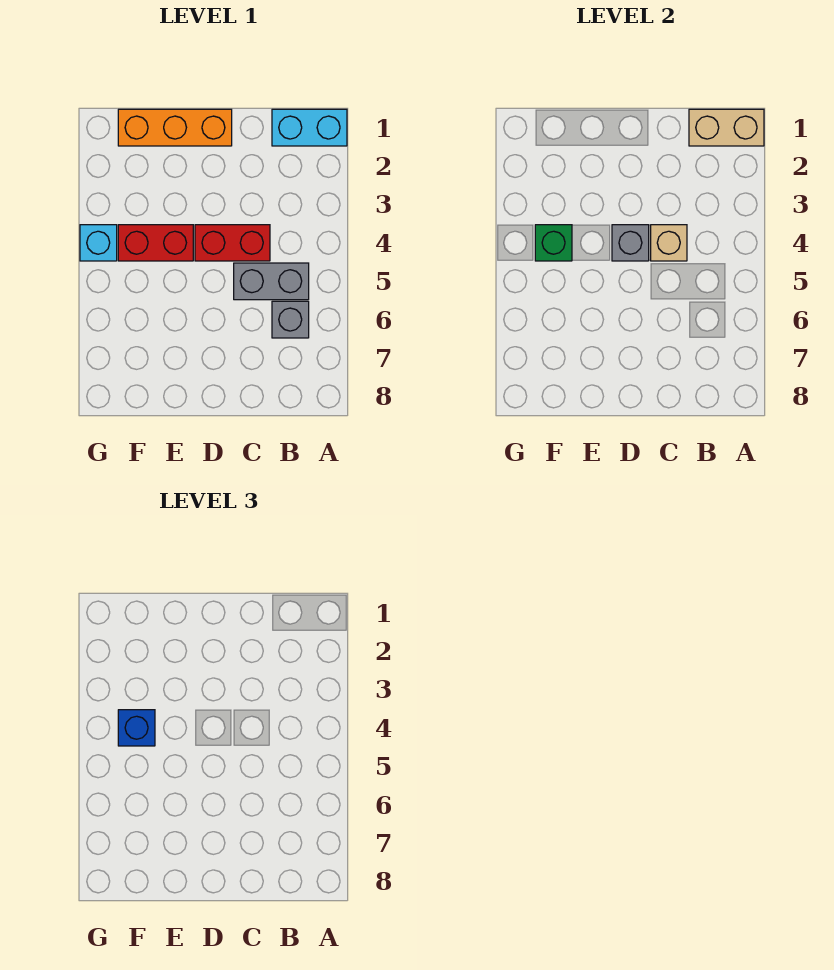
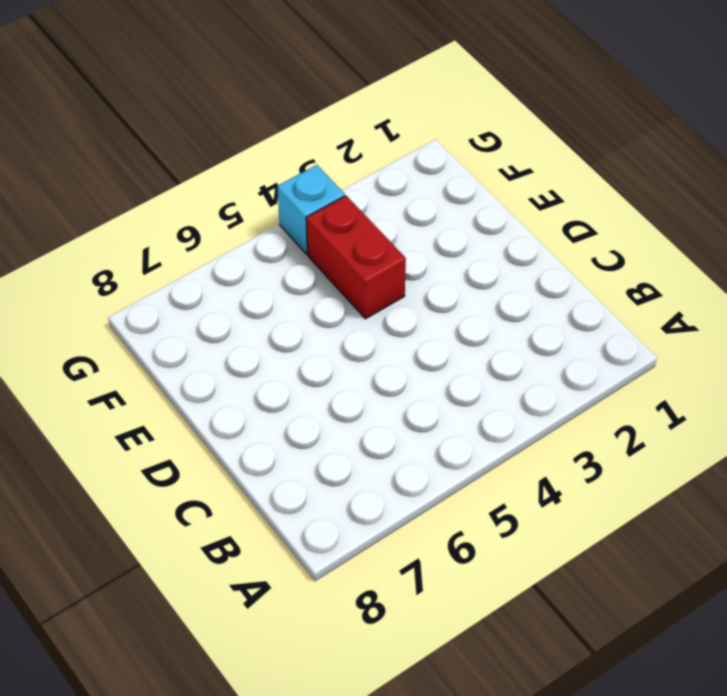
none -> cyan brick A1:B1 level 1
none -> grey brick B5:C5 level 1
none -> grey brick B6 level 1

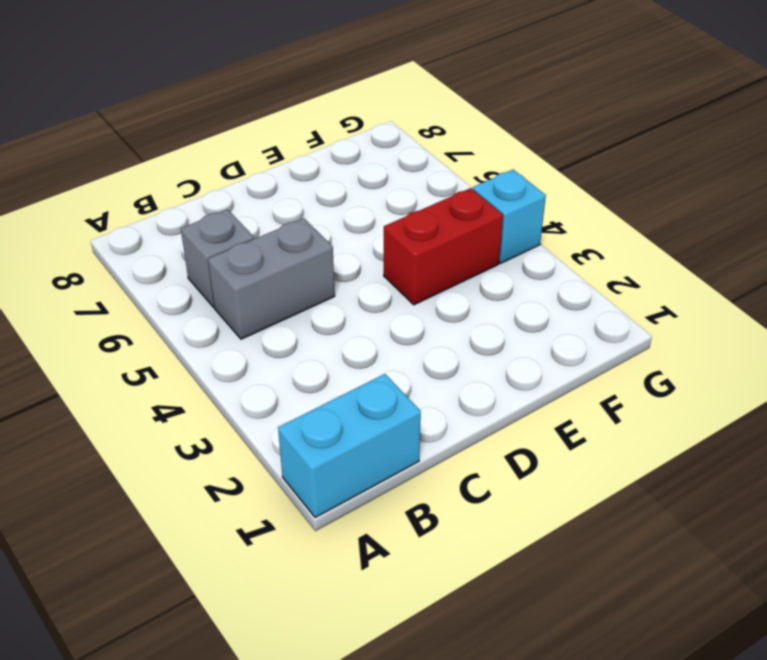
none -> red brick C4:D4 level 1
none -> orange brick D1:F1 level 1
none -> tan brick A1:B1 level 2

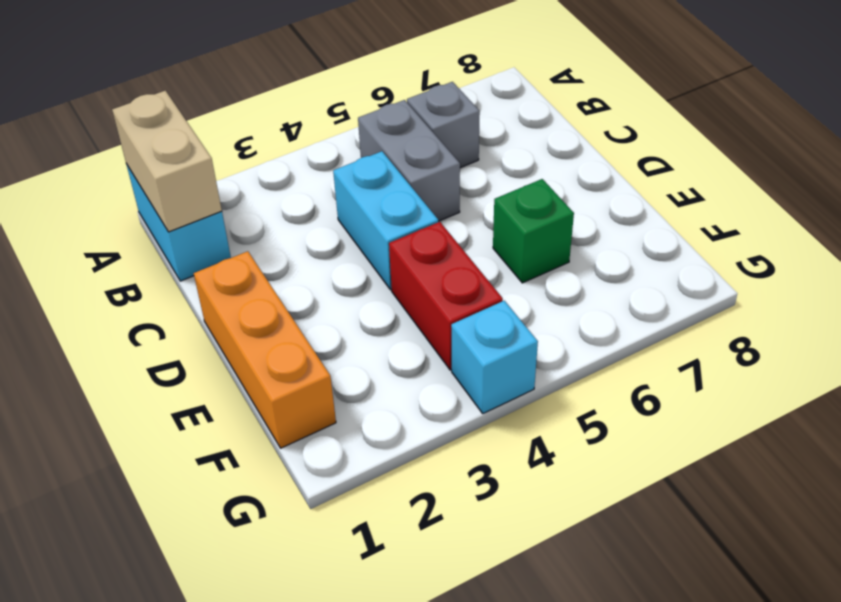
cyan brick C4:D4 level 1 -> red brick C4:D4 level 1
green brick E6 level 1 -> green brick F4 level 2
none -> tan brick C4 level 2
none -> grey brick D4 level 2
none -> blue brick F4 level 3

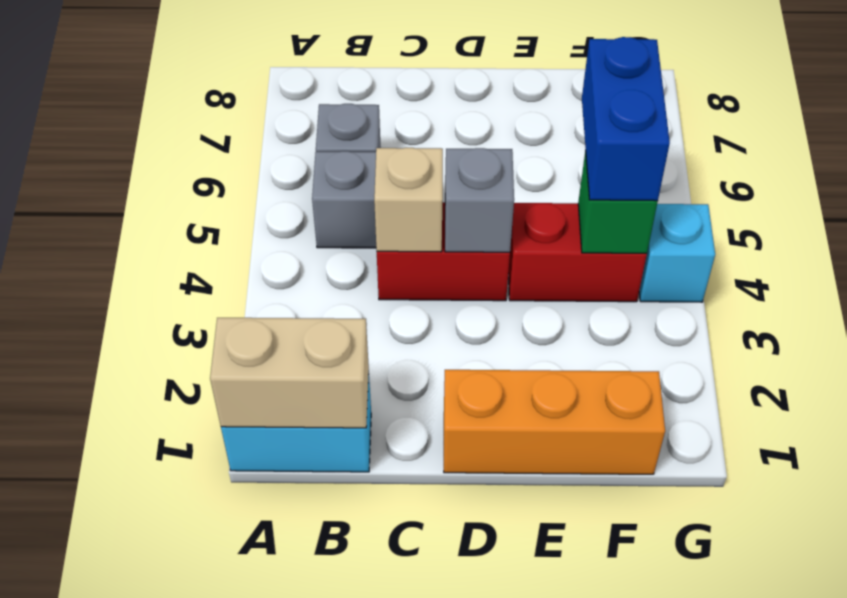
blue brick F4:F5 level 3 -> blue brick F4 level 3

